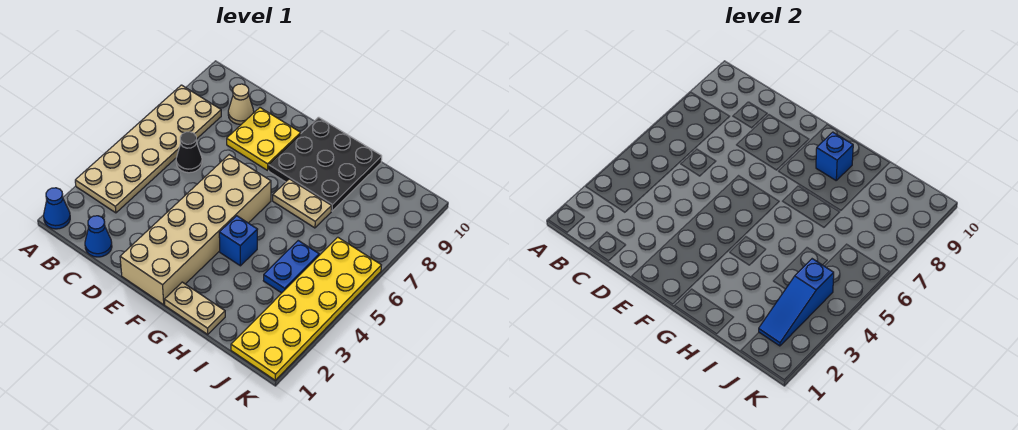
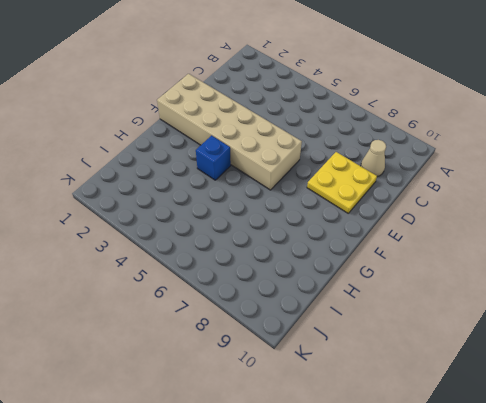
none -> blue cone A1 level 1
none -> tan plate A3:B8 level 1
none -> blue cone C1 level 1

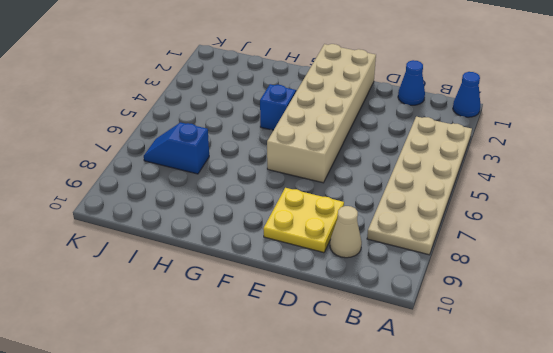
blue slope I7:J7 level 1 top I -> none
none -> black cone C6 level 1
none -> black plate F8:H10 level 1
none -> tan plate G1:H1 level 1

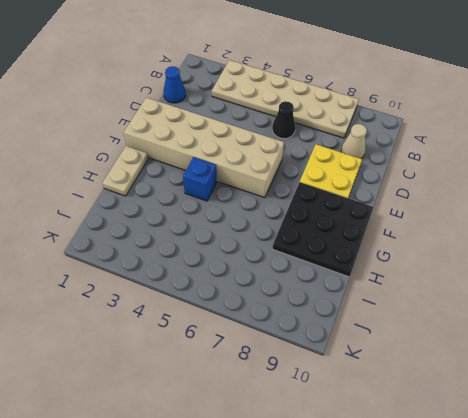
none -> blue cone A1 level 1
none -> tan plate G7:H7 level 1
none -> blue plate I4:I5 level 1

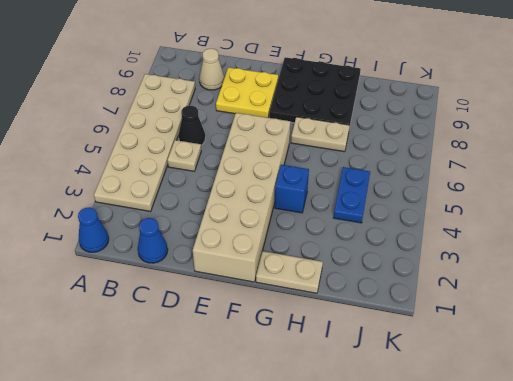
tan plate C5 level 1 -> none
none -> yellow plate J1:K6 level 1
none -> blue brick G9 level 2
none -> blue slope J2:J4 level 2 top 4

